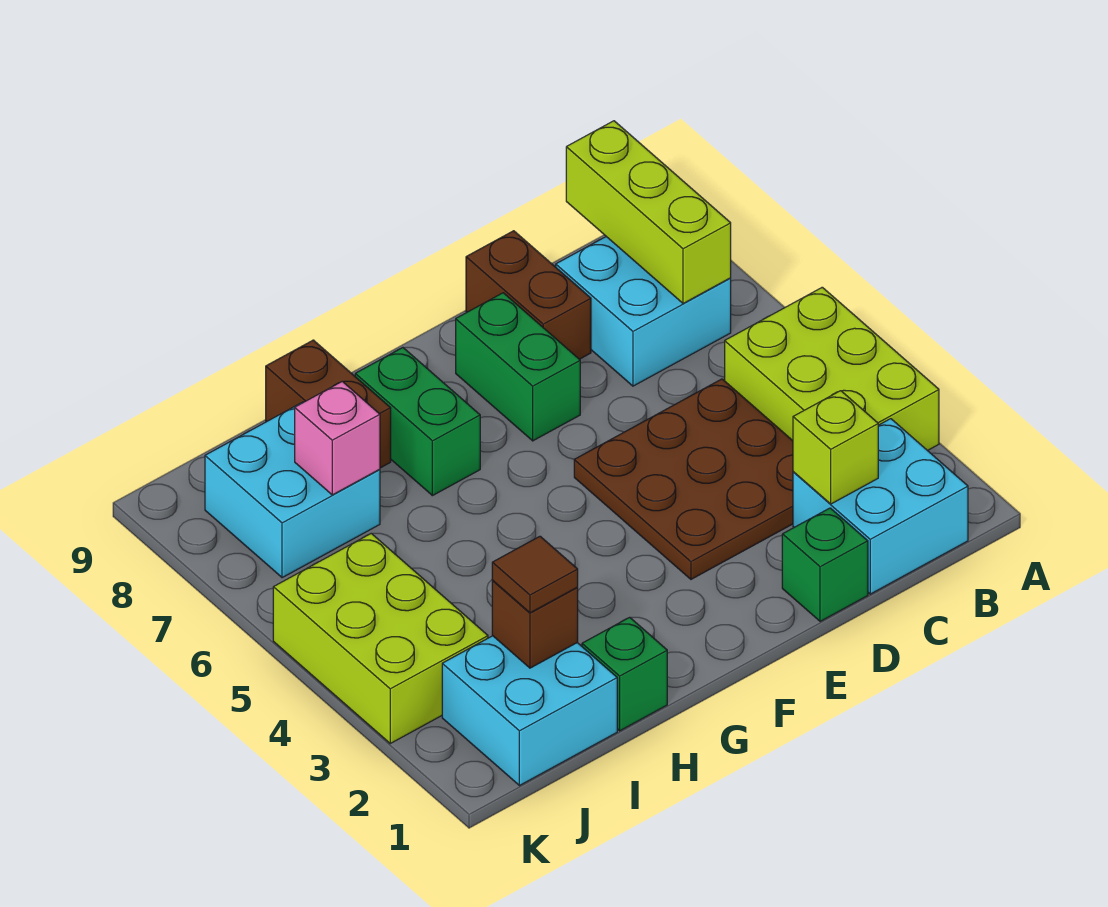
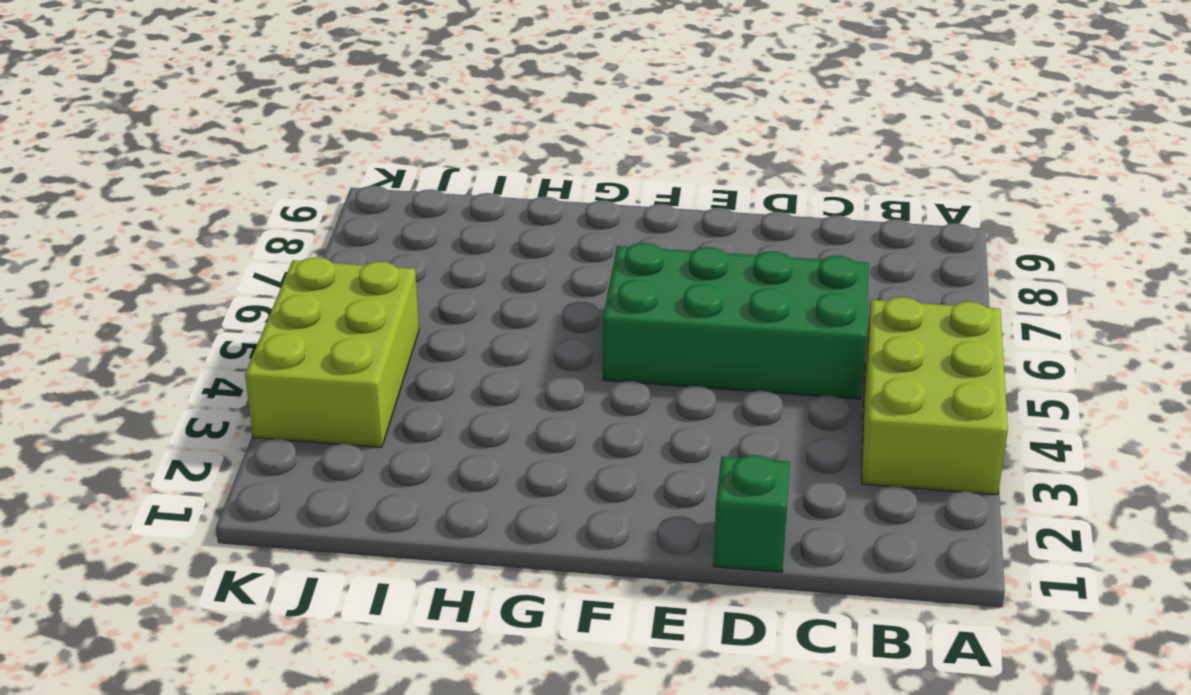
green brick C5:F6 level 1 -> brown plate C3:E5 level 1
none -> cyan brick B1:C2 level 1
none -> cyan brick B7:C8 level 1
none -> brown brick D8:D9 level 1

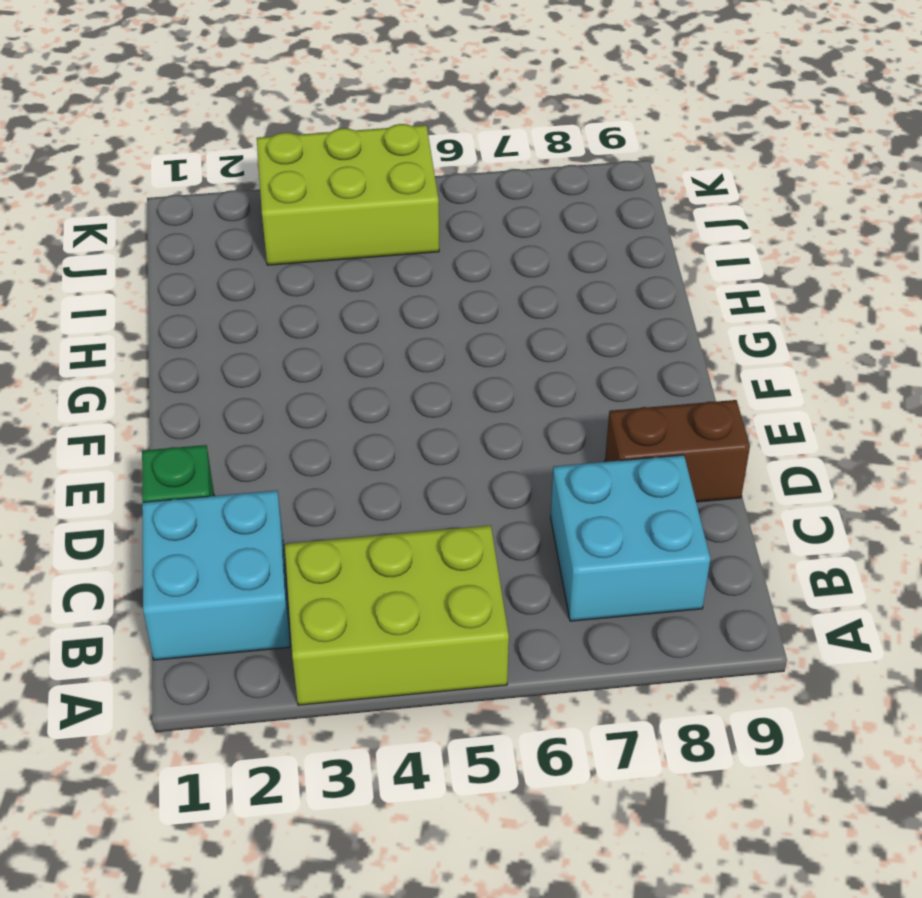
none -> brown plate C3:E5 level 1
none -> green brick E7:E8 level 1
none -> green brick G7:G8 level 1

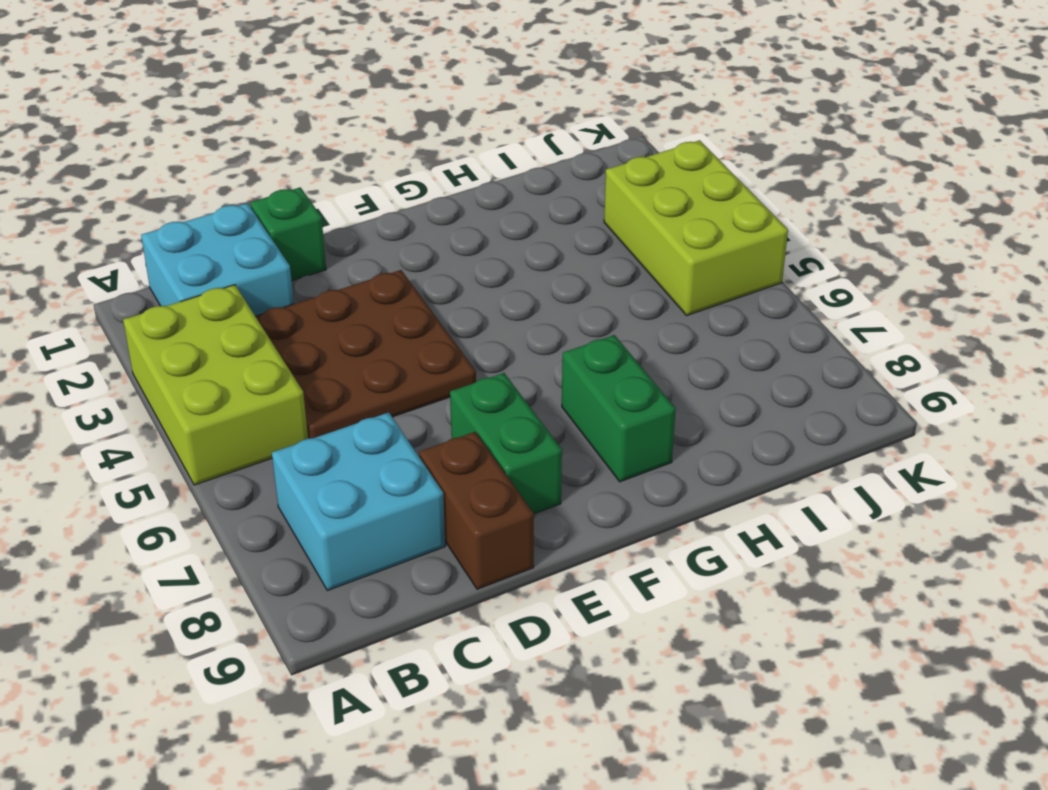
none -> green brick H1 level 1
none -> brown brick H8:H9 level 1
none -> cyan brick I1:J2 level 1

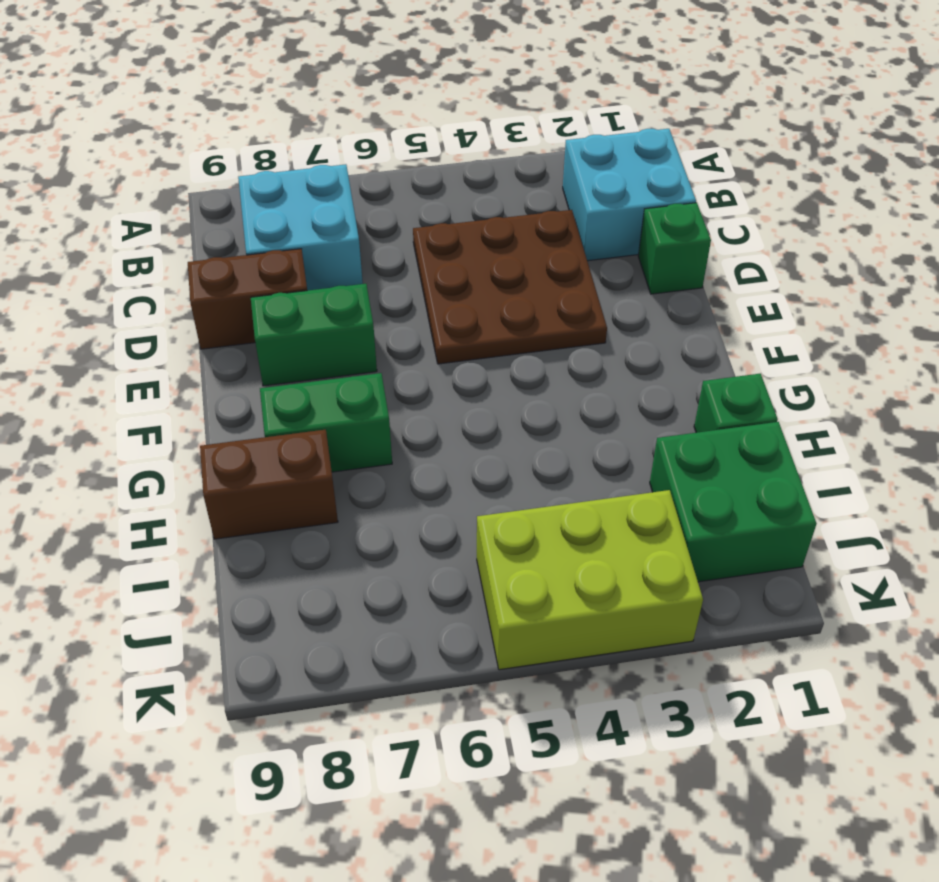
green brick I1:J2 level 1 -> cyan brick I1:J2 level 1
none -> lime brick A3:B5 level 1
none -> cyan brick I7:J8 level 1
none -> lime brick B7:B9 level 2

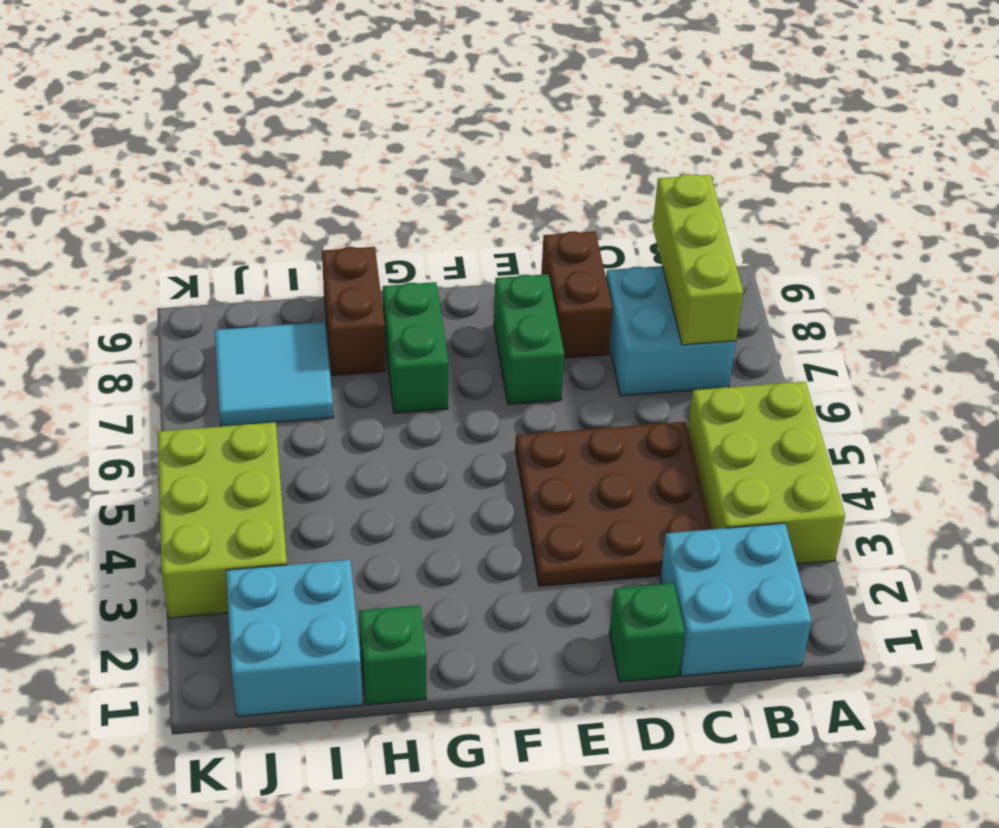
cyan tile I7:J8 level 1 -> cyan brick I7:J8 level 1
none -> lime brick C2 level 2
none -> brown brick I2 level 2
none -> pink brick I7 level 2

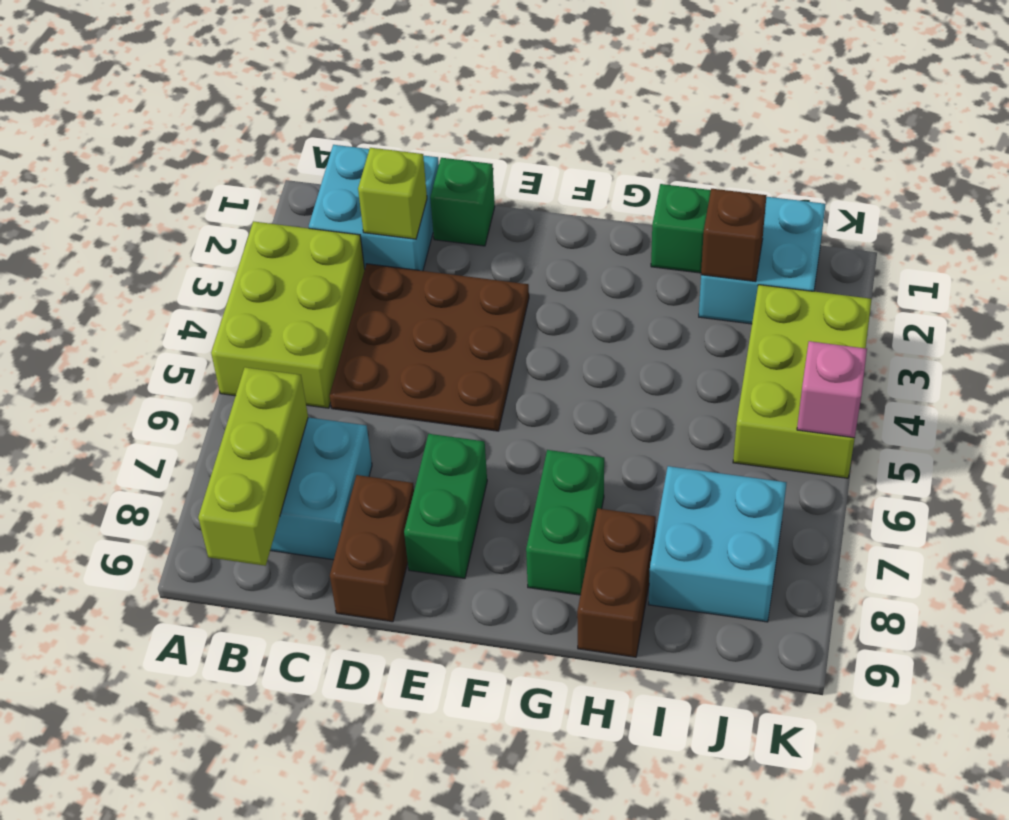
pink brick K5 level 2 -> pink brick I7 level 2
none -> brown tile I2 level 3

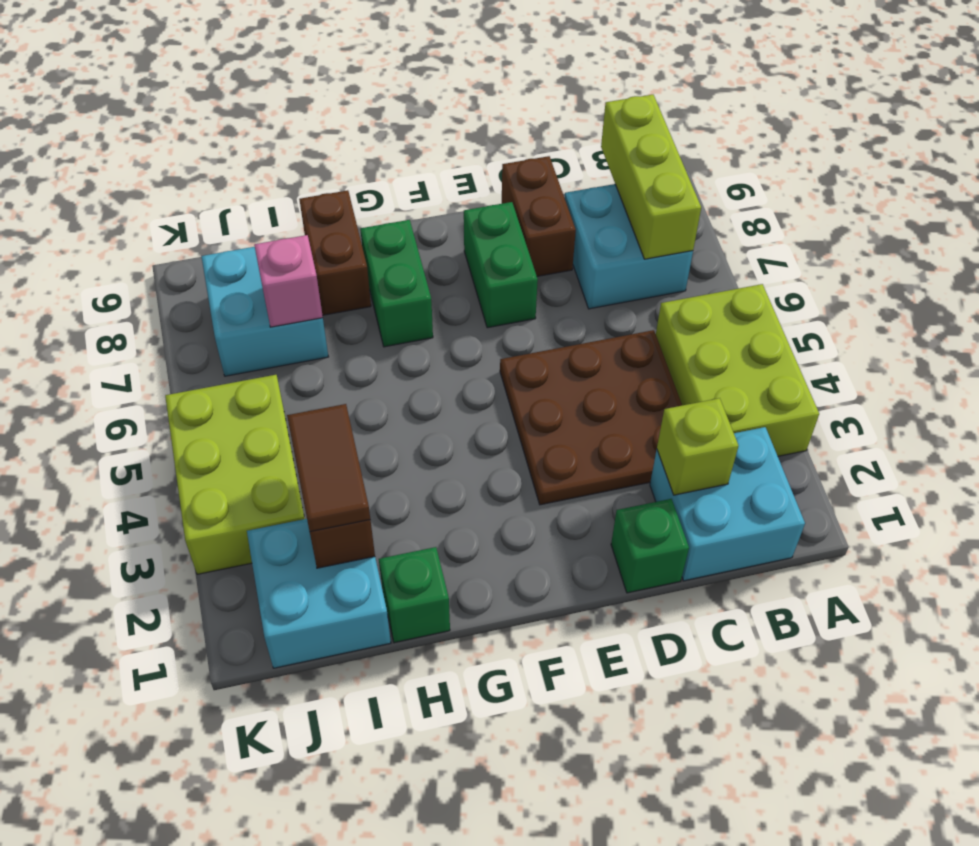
brown tile I2:I3 level 3 -> brown tile I2 level 3

